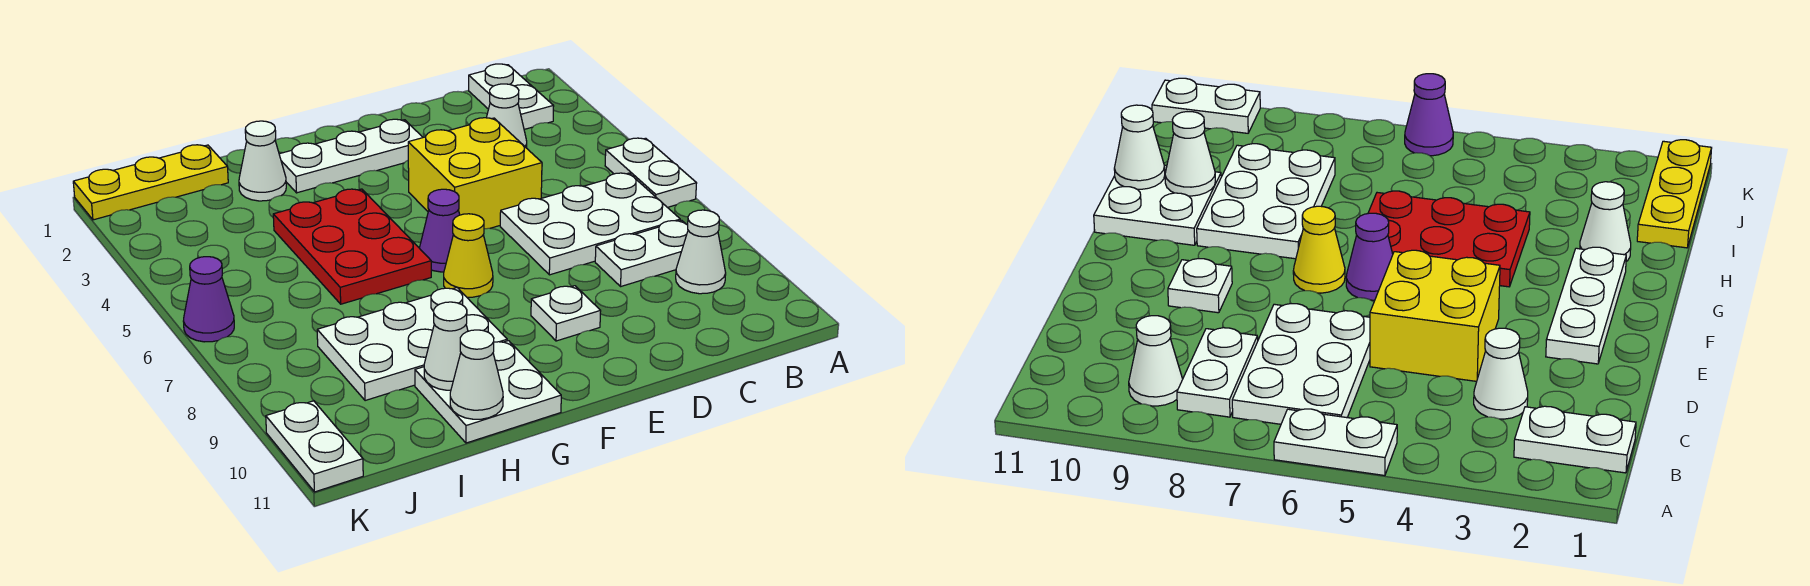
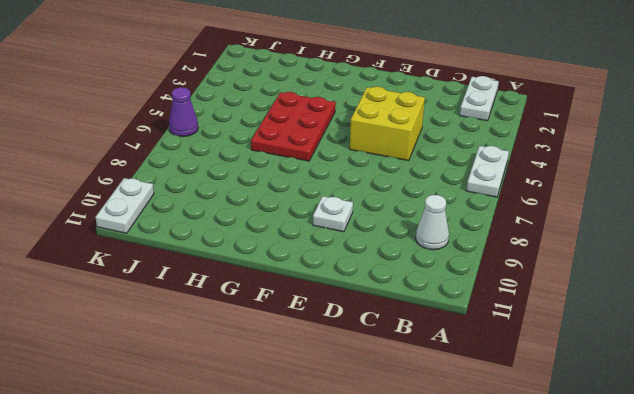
none -> white plate B6:D7 level 1
none -> white plate B8:C8 level 1
none -> white cone C3 level 1

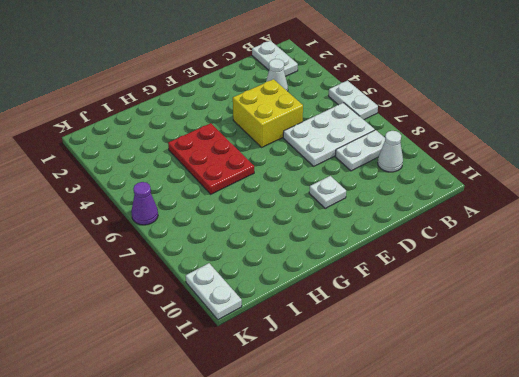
none -> white plate E2:G2 level 1
none -> purple cone F6 level 1
none -> yellow cone F7 level 1

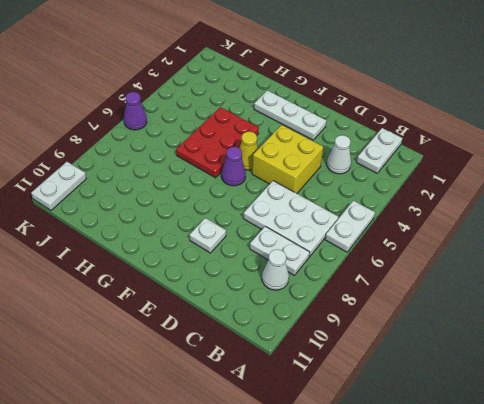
yellow cone F5 level 1 -> yellow cone F7 level 1
none -> white plate G8:I9 level 1
none -> white plate G10:H11 level 1
none -> white cone H2 level 1

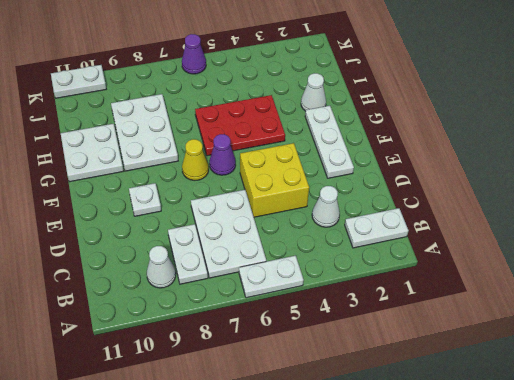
none -> yellow plate I1:K1 level 1
none -> white cone H10 level 2
none -> white cone H11 level 2

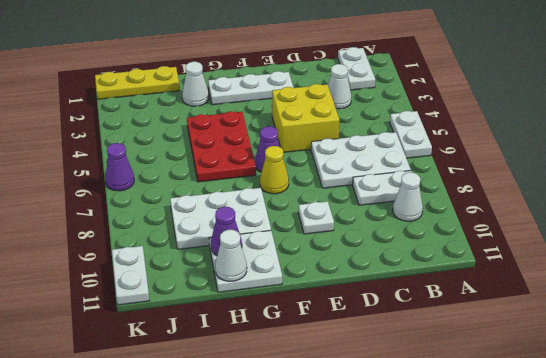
purple cone H10 level 2 -> white cone H10 level 2

